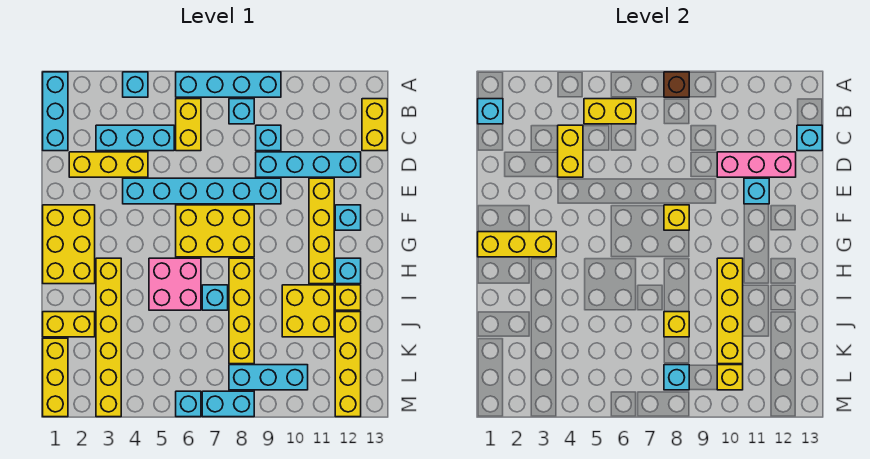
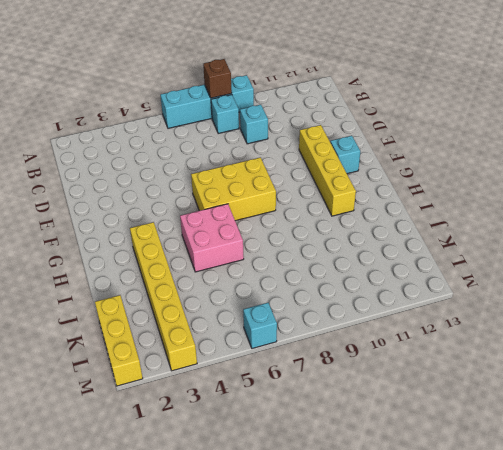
none -> cyan brick A1:C1 level 1
none -> cyan brick A4 level 1
none -> yellow brick B6:C6 level 1
none -> yellow brick B13:C13 level 1

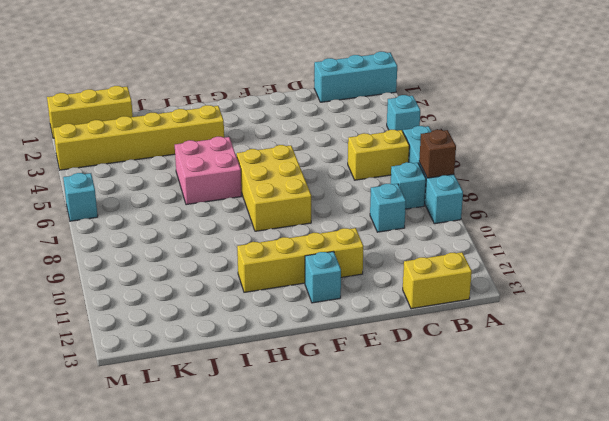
none -> cyan brick C3:C5 level 1
none -> yellow brick D2:D4 level 1
none -> cyan brick D9:D12 level 1
none -> cyan brick E4:E9 level 1

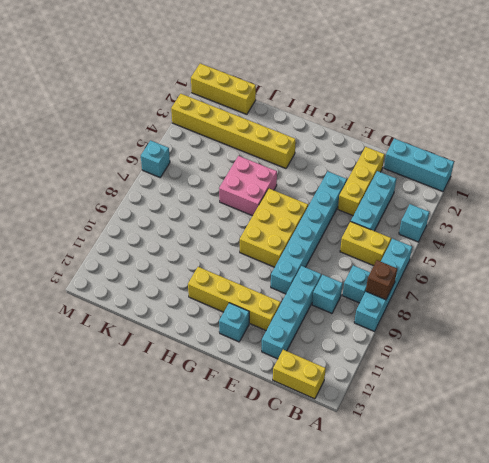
none -> yellow brick F1:H2 level 1
none -> yellow brick H8:K8 level 1
none -> cyan brick H12 level 1
none -> cyan brick I7 level 1

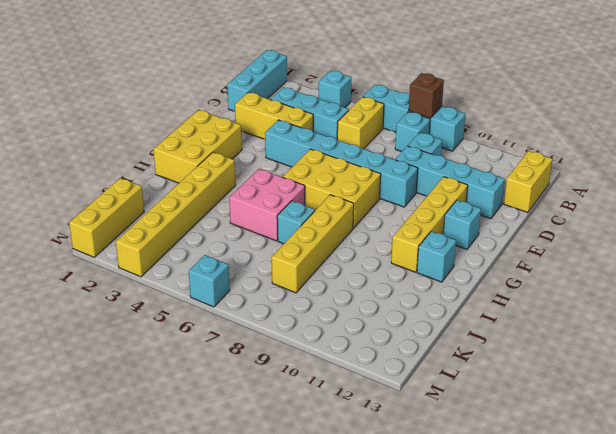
none -> yellow brick I10:J11 level 1
none -> yellow brick I12 level 1
none -> yellow brick J1:J2 level 1
none -> yellow brick J12:M12 level 1

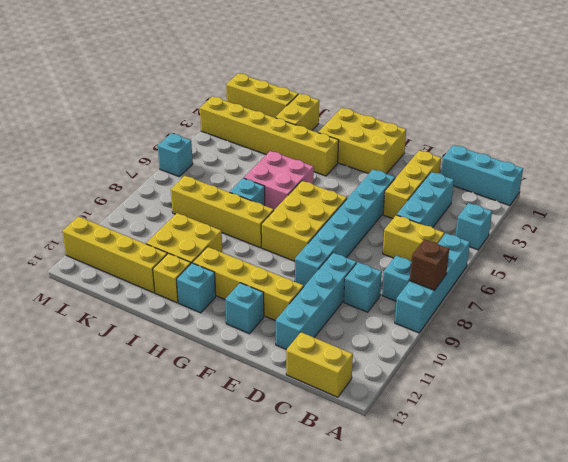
none -> cyan brick L8:L10 level 1
none -> cyan brick M7:M8 level 1
none -> cyan brick B1 level 2
none -> yellow brick B5:B6 level 2

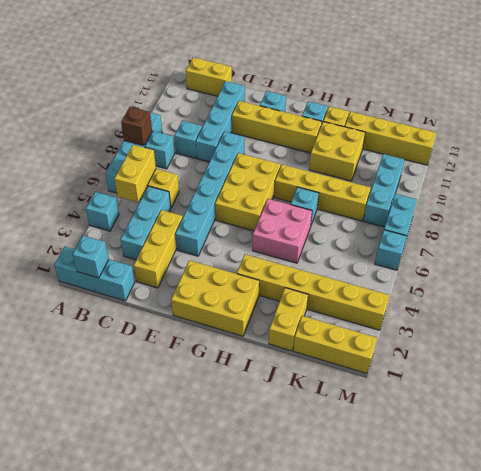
none -> yellow brick C4:D4 level 2
none -> cyan brick C13 level 2
none -> pink brick D10:D12 level 2
none -> cyan brick E11 level 2

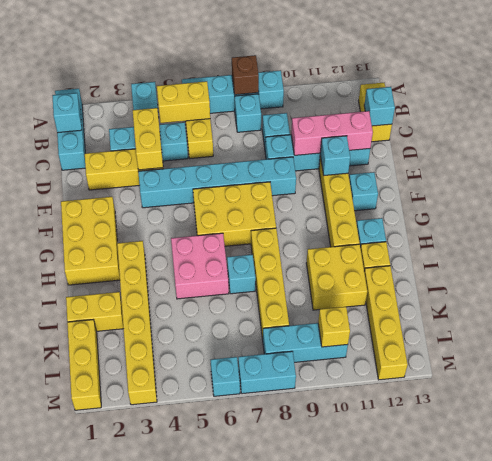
none -> yellow brick F8 level 2
none -> yellow brick G1:G3 level 2
none -> yellow brick H10:K10 level 2
none -> yellow brick J8 level 2

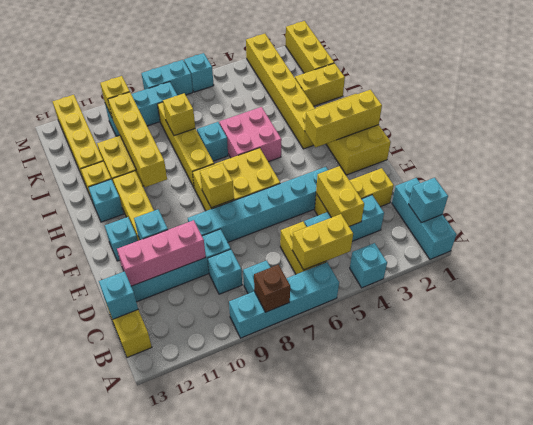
none -> cyan brick L8 level 2

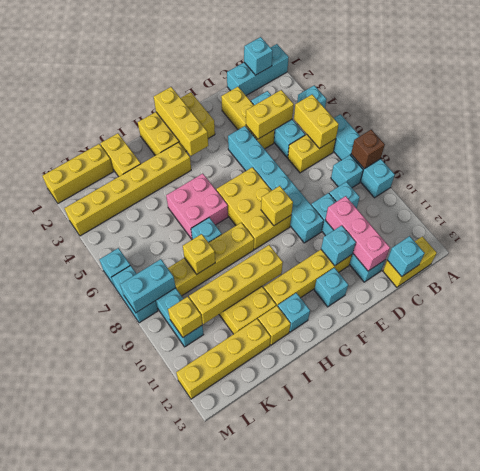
cyan brick L8:M8 level 2 -> cyan brick L8 level 2

